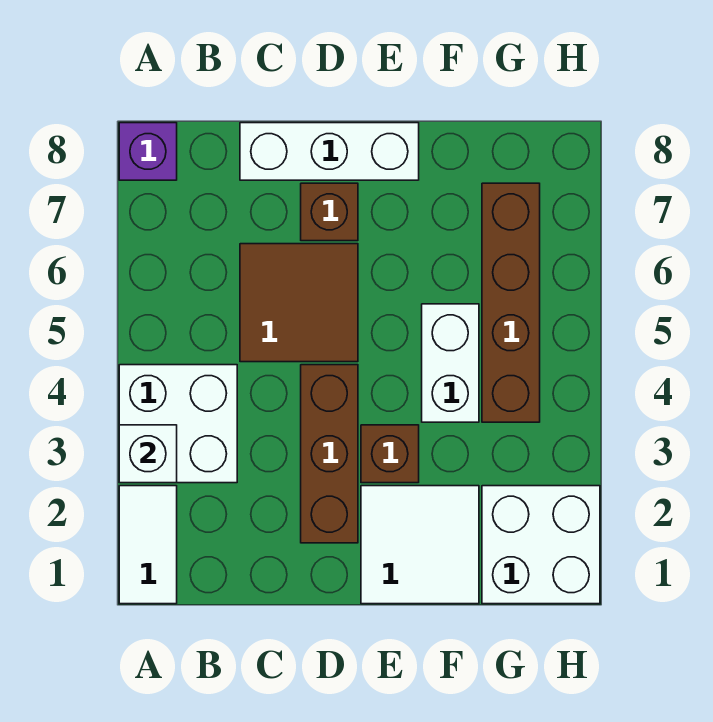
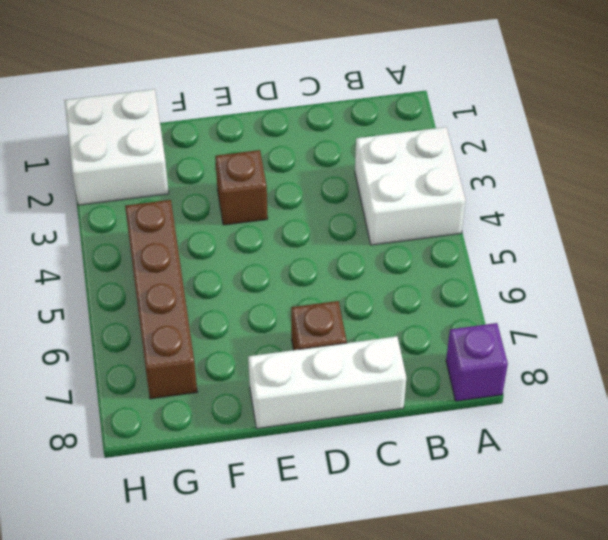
none -> white tile A1:A2 level 1
none -> brown tile C5:D6 level 1
none -> brown brick D2:D4 level 1

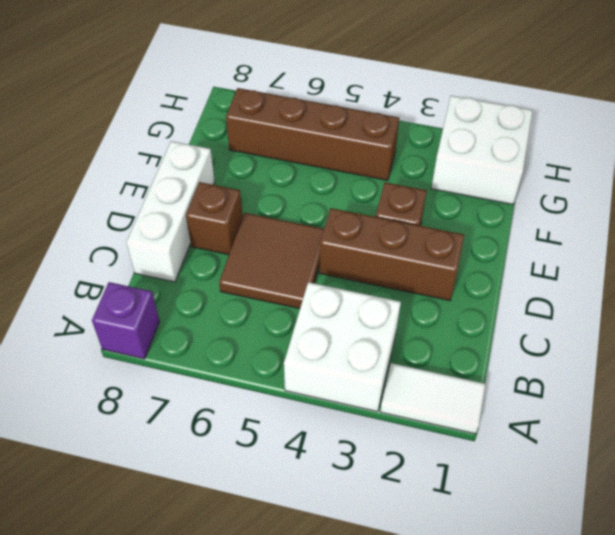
none -> white tile E1:F2 level 1
none -> white brick F4:F5 level 1
none -> white brick A3 level 2

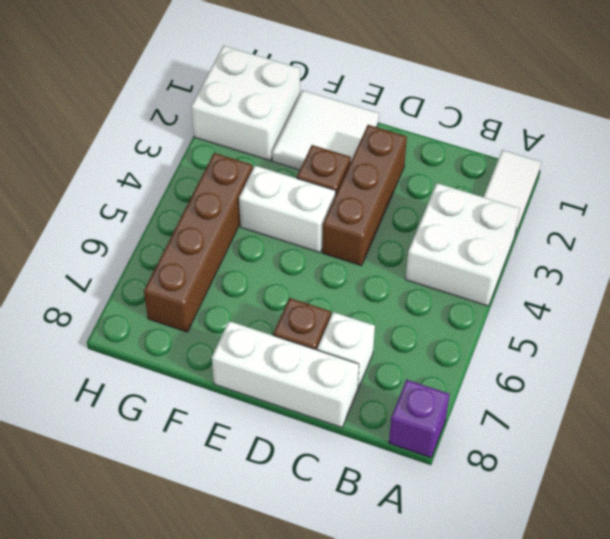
white brick C7 level 1 -> white brick A3 level 2
white brick E4:F4 level 1 -> white brick F4:F5 level 1
none -> brown tile C5:D6 level 1

